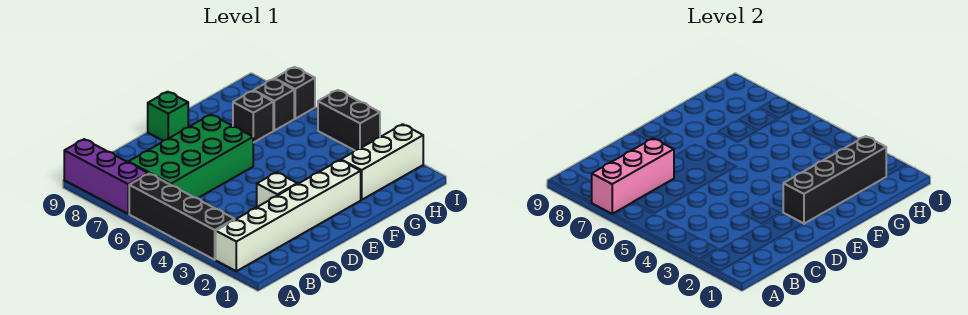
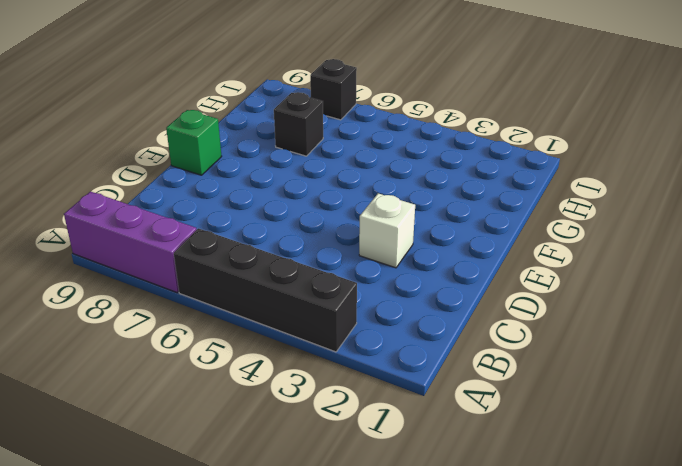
none -> white brick A2:F2 level 1
none -> green brick B6:E7 level 1
none -> white brick G2:I2 level 1

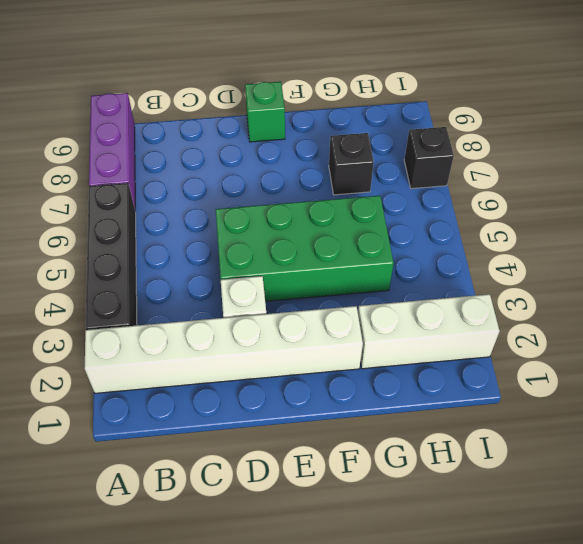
green brick D4:G5 level 1 -> green brick B6:E7 level 1
none -> black brick H7 level 1
none -> black brick I4:I5 level 1
none -> pink brick A7:C7 level 2

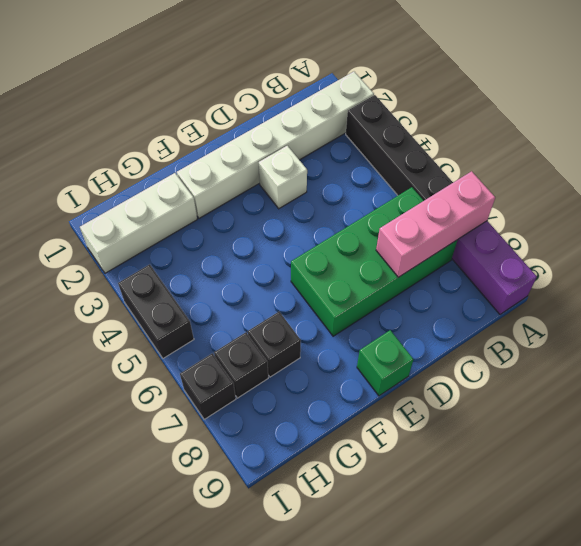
none -> black brick E2:H2 level 2

